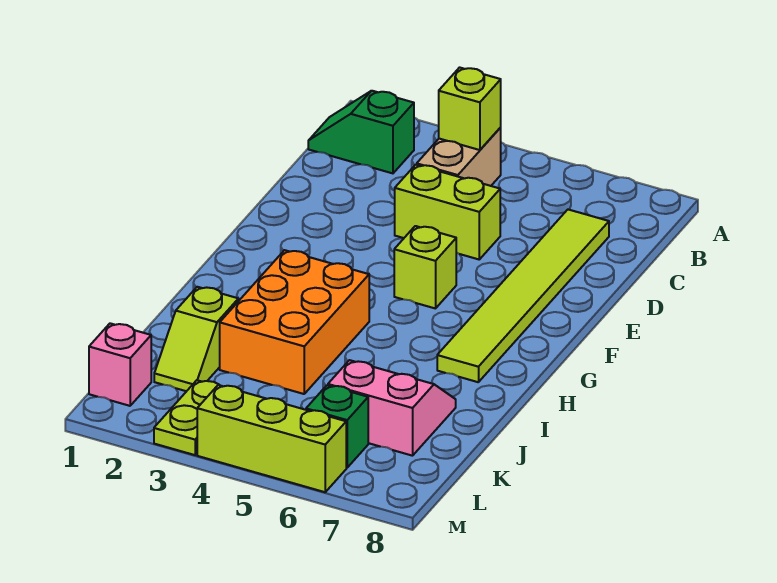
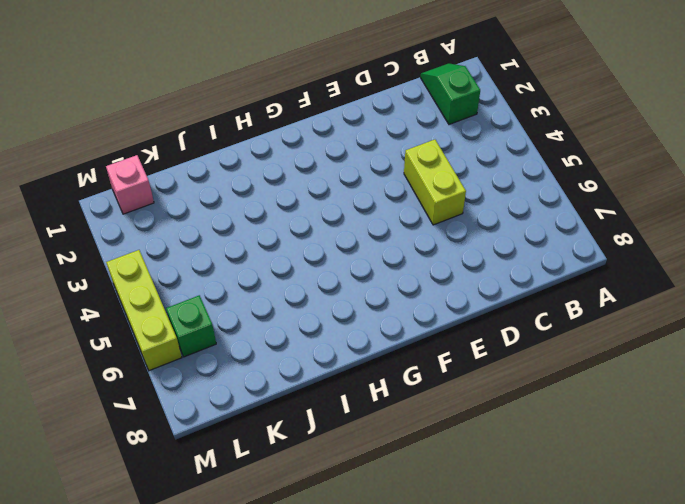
none -> tan brick B4:C4 level 1
none -> lime tile C7:H7 level 1
none -> lime brick F5 level 1

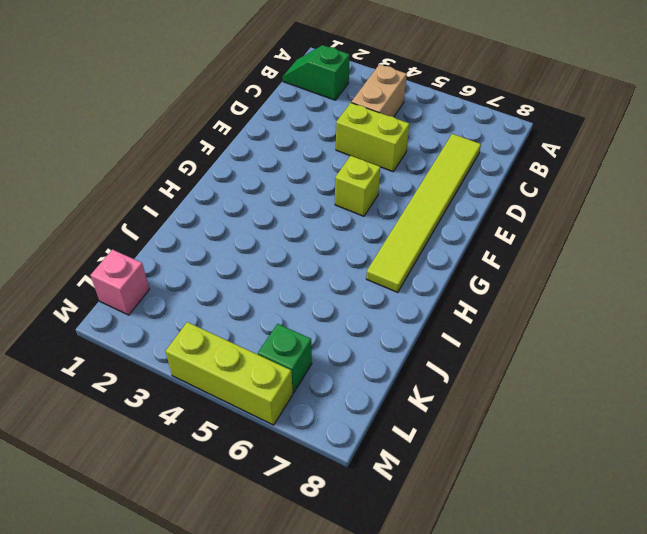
none -> orange brick H3:J4 level 1
none -> lime slope J2:K2 level 1 top J
none -> pink slope J6:K7 level 1 top K

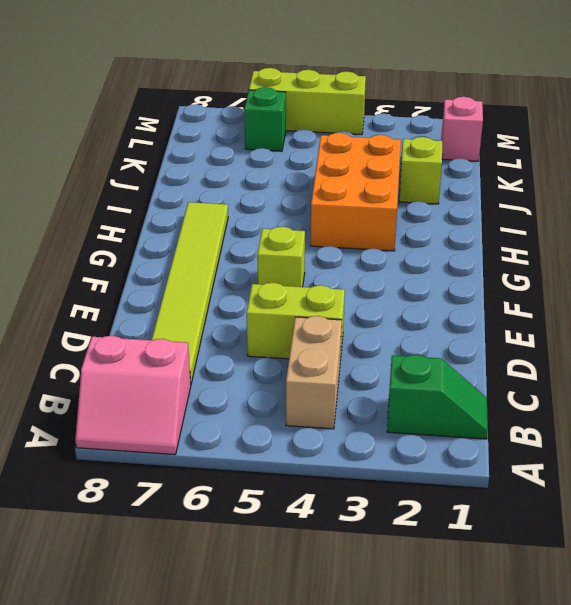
pink slope A7:B8 level 1 top B -> pink slope J6:K7 level 1 top K
none -> lime plate L3:M3 level 1
none -> lime brick B4 level 2

